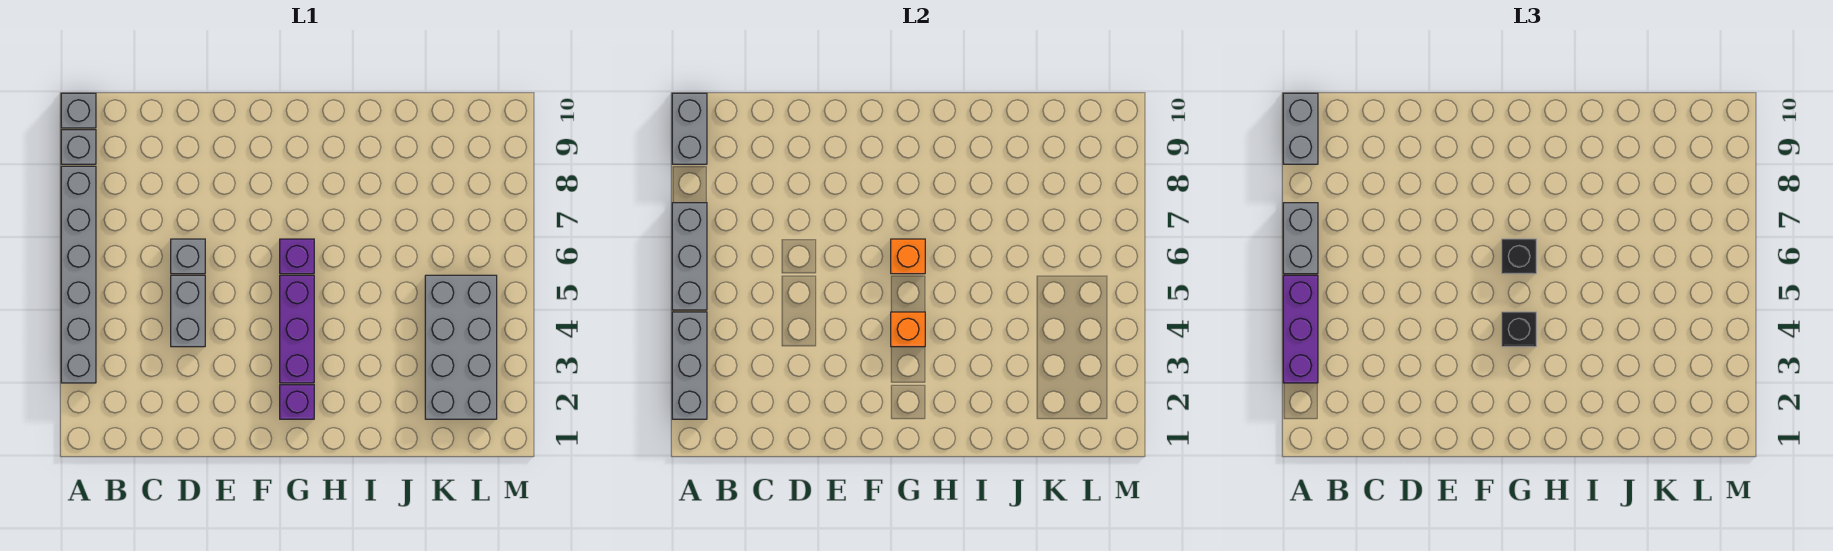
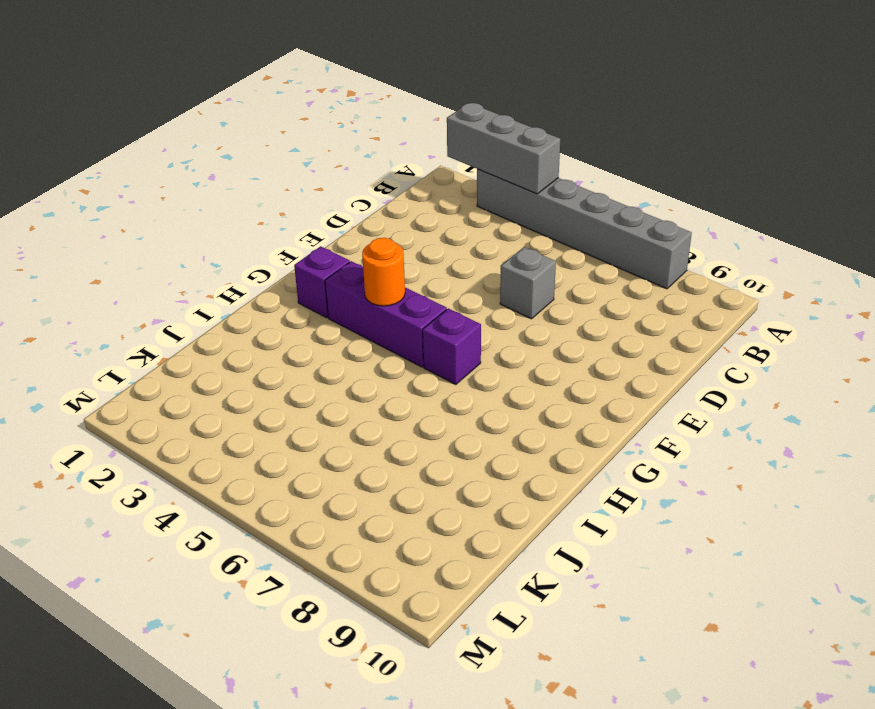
orange round brick G4 level 2 -> orange brick G4 level 2
none -> grey brick A9 level 1
none -> grey brick A10 level 1
none -> grey brick D4:D5 level 1

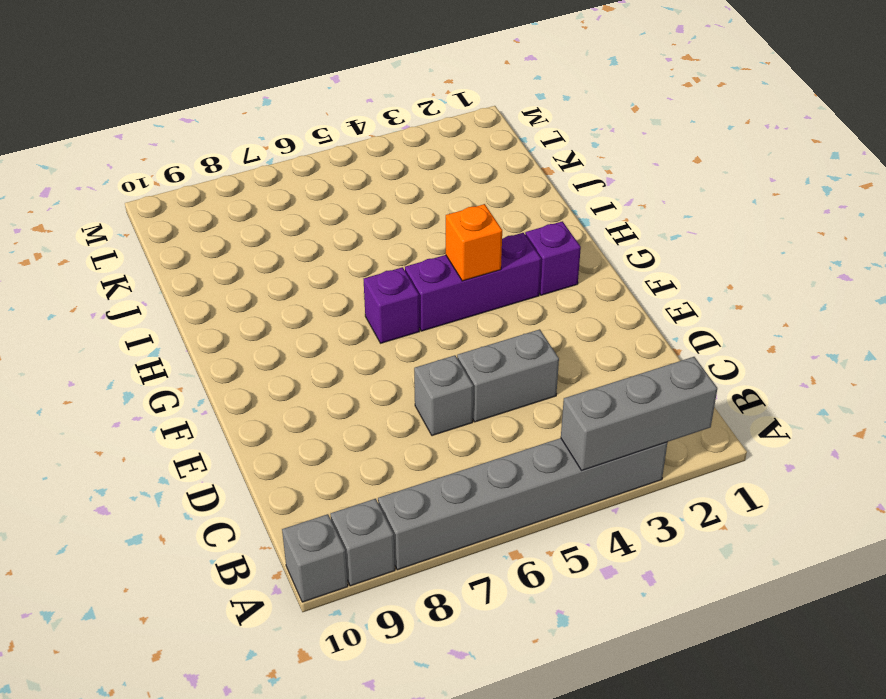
none -> grey brick K2:L5 level 1
none -> grey brick A5:A7 level 2
none -> grey brick A9:A10 level 2

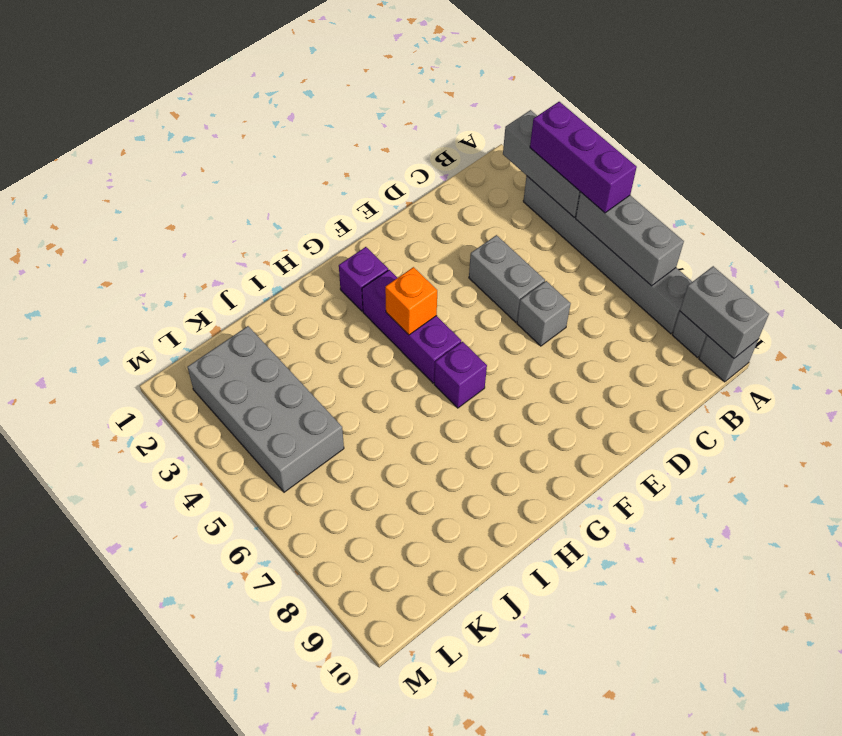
none -> orange brick G6 level 2
none -> grey brick A6:A7 level 3
none -> grey brick A9:A10 level 3

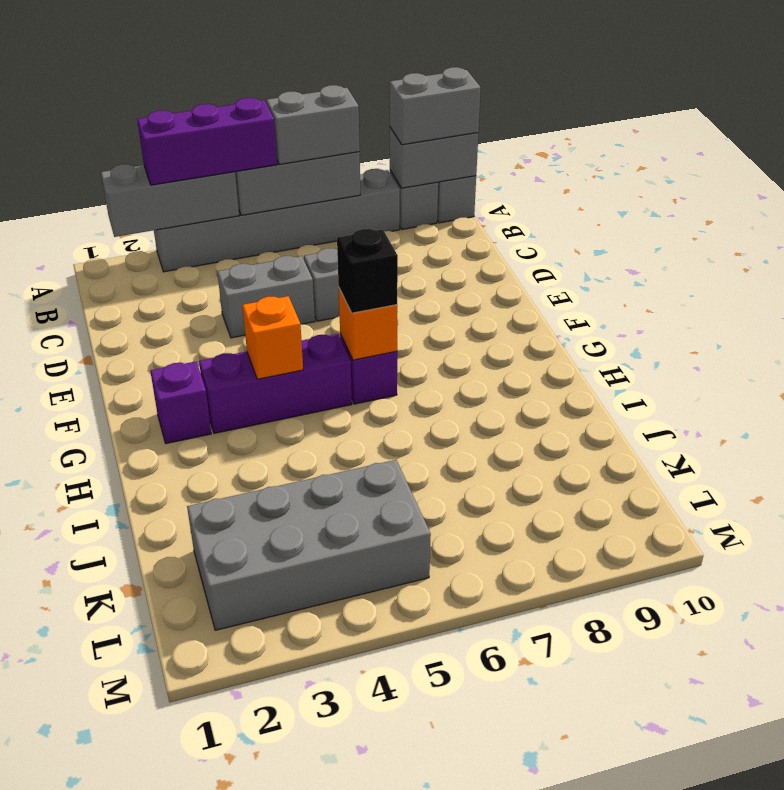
none -> black brick G4 level 3

